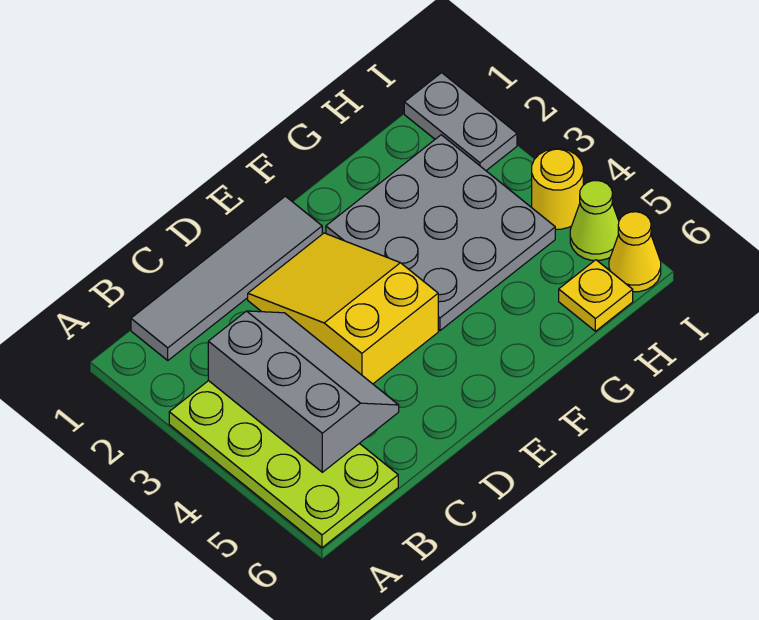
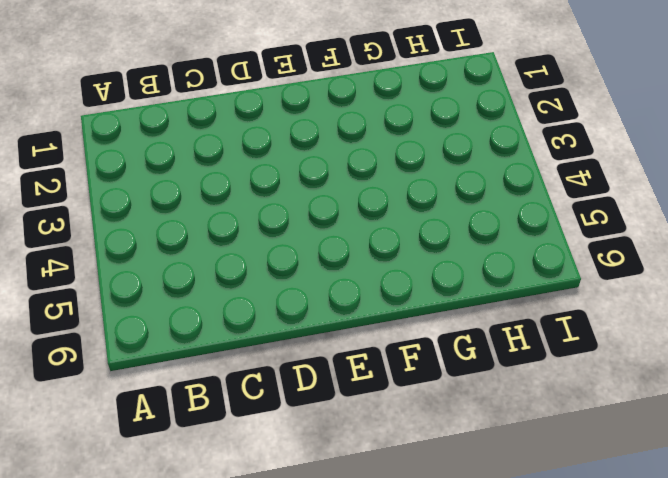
none -> lime plate A3:B6 level 1
none -> grey tile B1:E1 level 1

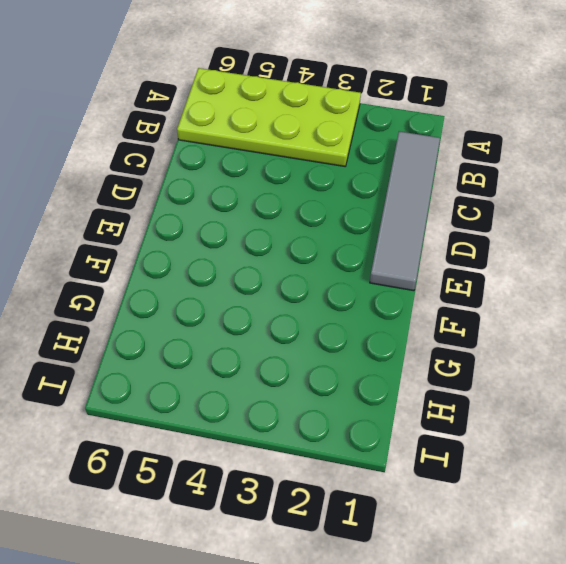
none -> yellow slope D2:E4 level 1 top 4
none -> grey plate F2:H4 level 1

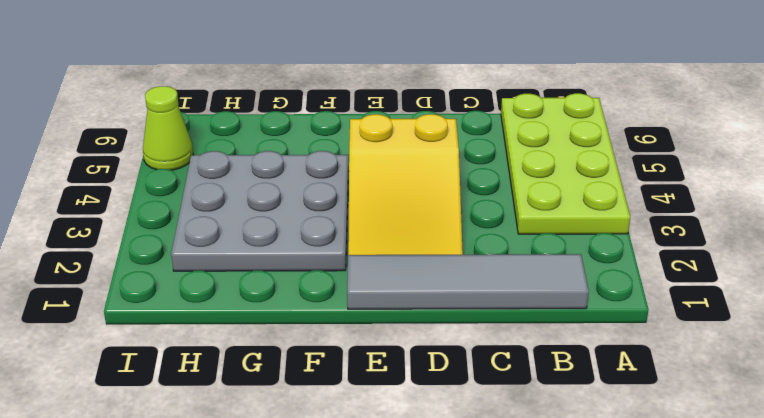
none -> yellow plate H6 level 1
none -> grey plate I1:I2 level 1

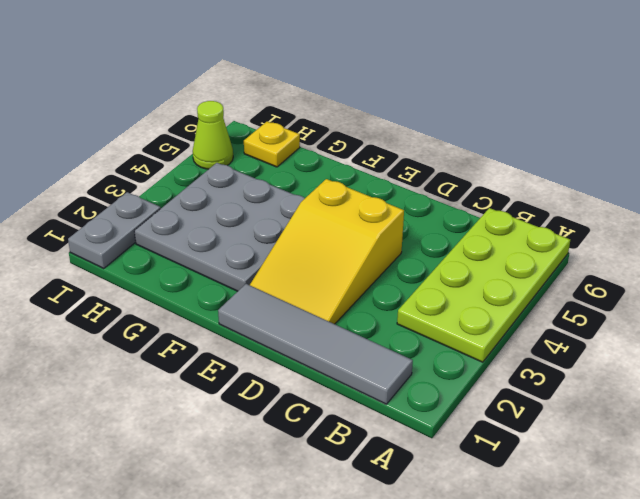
none -> yellow round brick I4 level 1
none -> yellow cone I6 level 1

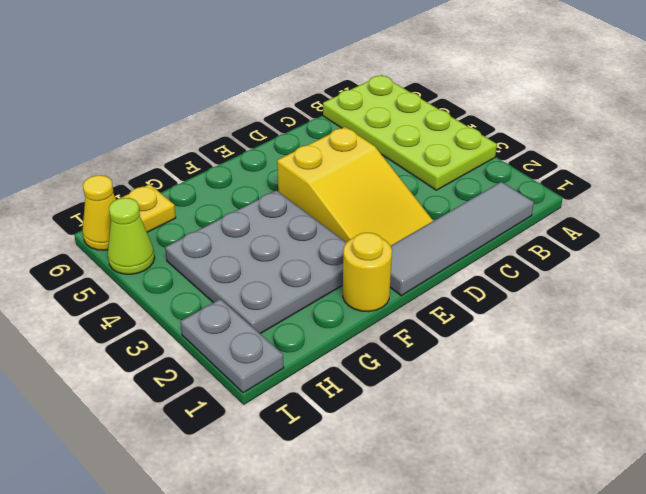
yellow round brick F1 level 1 -> yellow round brick I4 level 1
none -> grey slope B3:C5 level 2 top B

